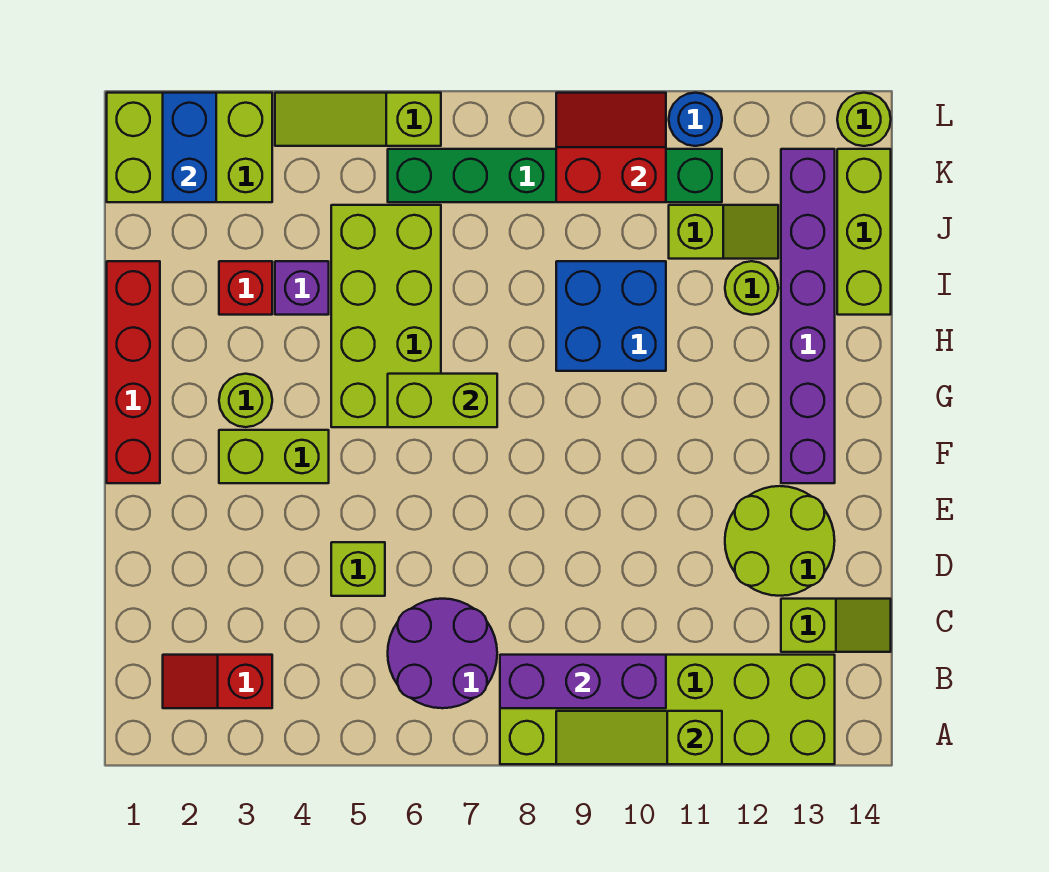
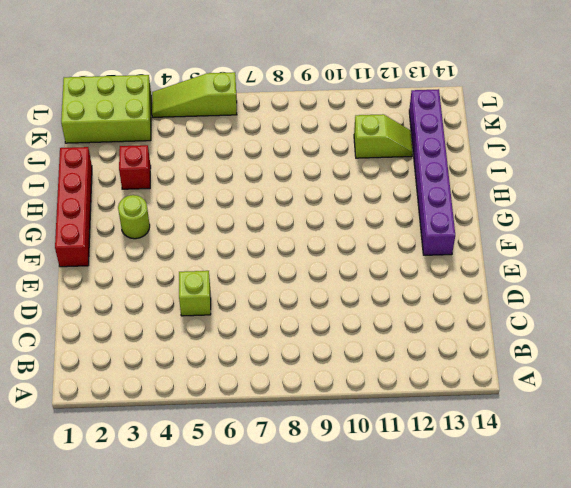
none -> lime brick A8:B13 level 1
none -> red slope B2:B3 level 1 top 3
none -> purple round brick B6:C7 level 1

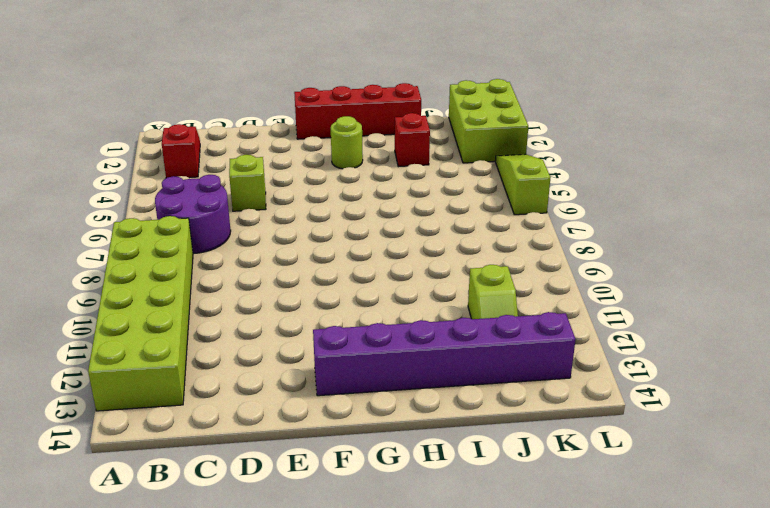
none -> lime slope C13:C14 level 1 top 13
none -> lime round brick D12:E13 level 1
none -> lime brick F3:F4 level 1

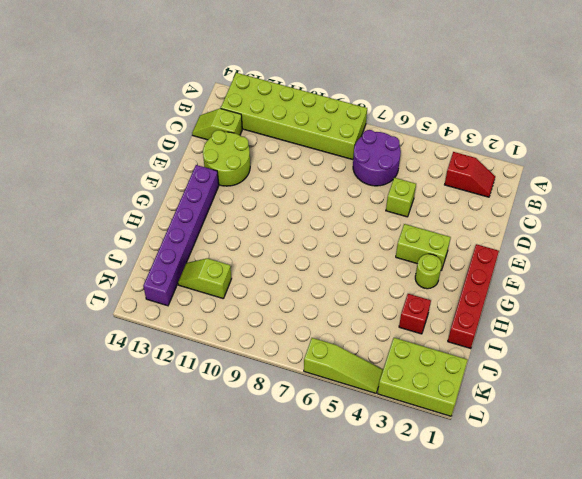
none -> lime brick G5:J6 level 1
none -> blue brick H9:I10 level 1
none -> purple brick I4 level 1

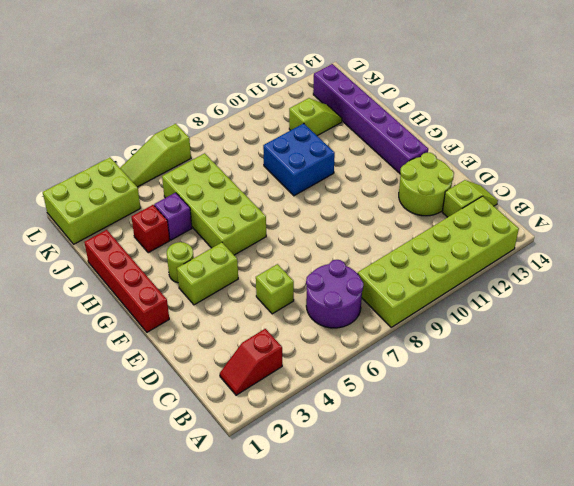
none -> lime round brick I12 level 1
none -> lime brick I14:K14 level 1
none -> green brick K6:K11 level 1

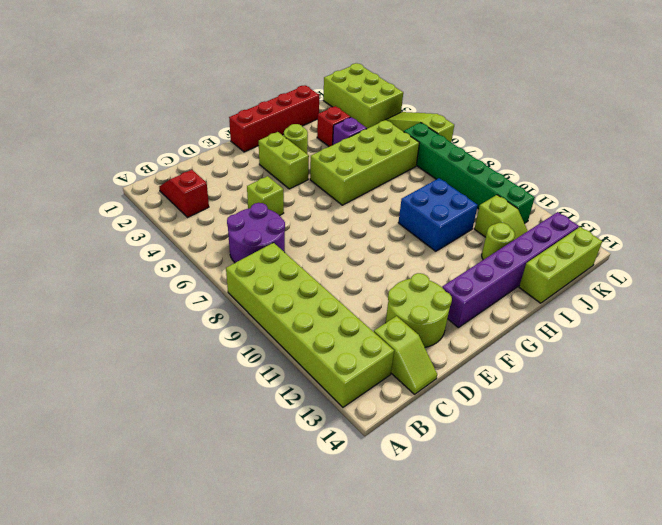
none -> blue round brick L11 level 1
none -> lime round brick L14 level 1
none -> lime slope A9:A11 level 2 top 11

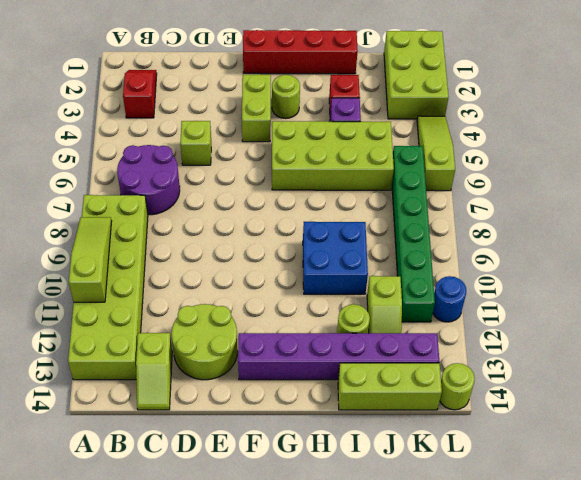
none -> purple brick B8:B10 level 2
none -> lime brick G6:G7 level 2
none -> blue brick K2:L2 level 2

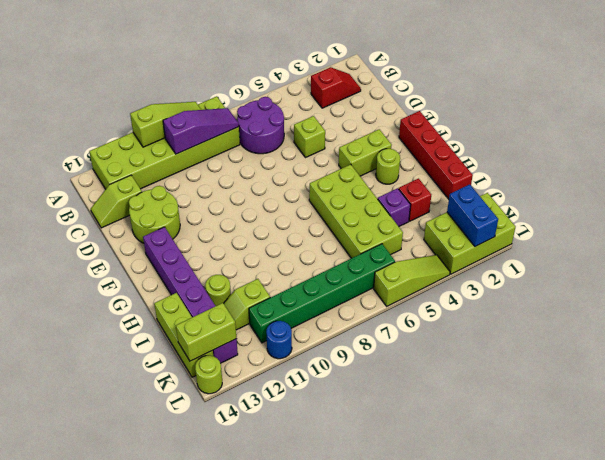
purple slope B8:B10 level 2 top 10 -> purple brick B8:B10 level 2
lime brick K13:K14 level 2 -> lime brick G6:G7 level 2
none -> blue brick H9:I10 level 1
none -> red slope K9:L10 level 2 top K

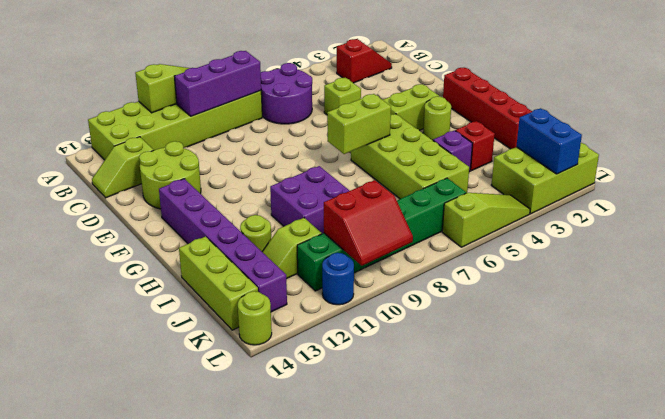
purple brick H9:I10 level 1 -> blue brick H9:I10 level 1

